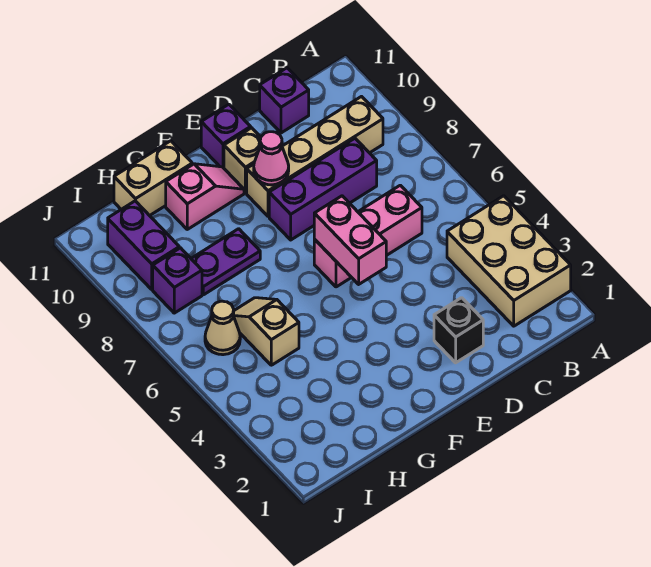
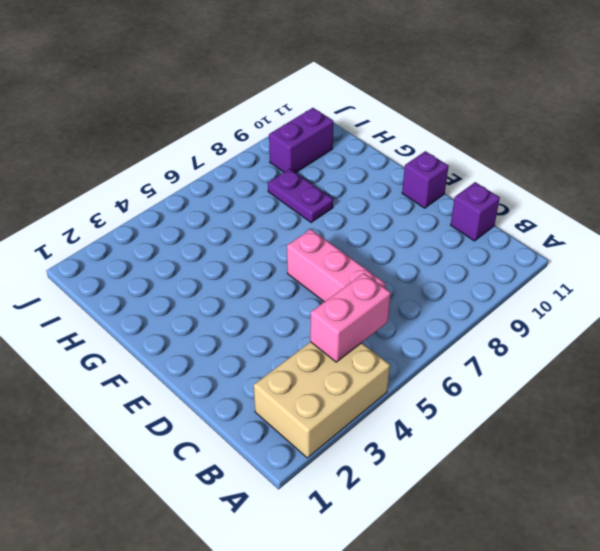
pink brick B4:B5 level 2 -> pink brick E5:E6 level 2
none -> tan brick B9:E9 level 1
none -> purple brick C8:E8 level 1
none -> black brick D2 level 1

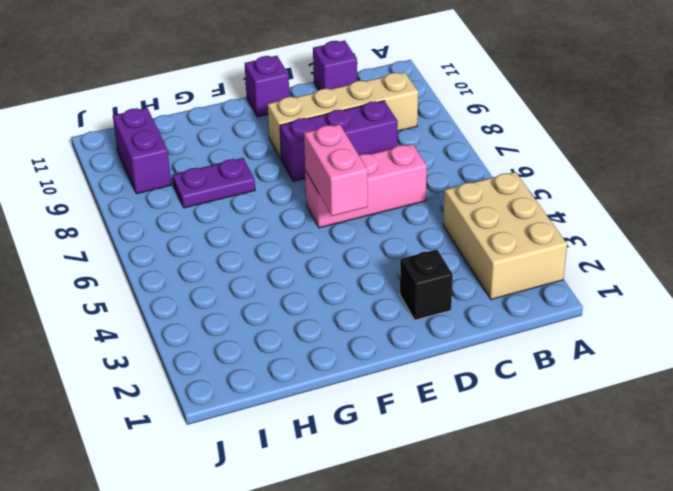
none -> tan brick E10 level 1
none -> pink slope F10:G10 level 1 top G
none -> tan brick G11:H11 level 1

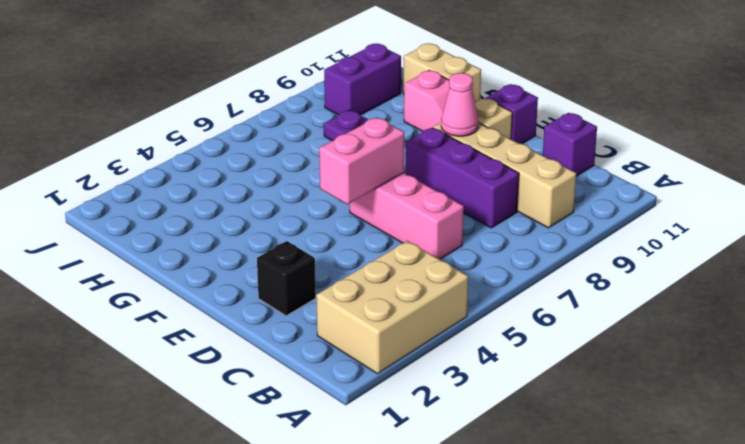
none -> tan slope H5:H6 level 1 top 5
none -> tan cone I6 level 1
none -> purple brick I8 level 1

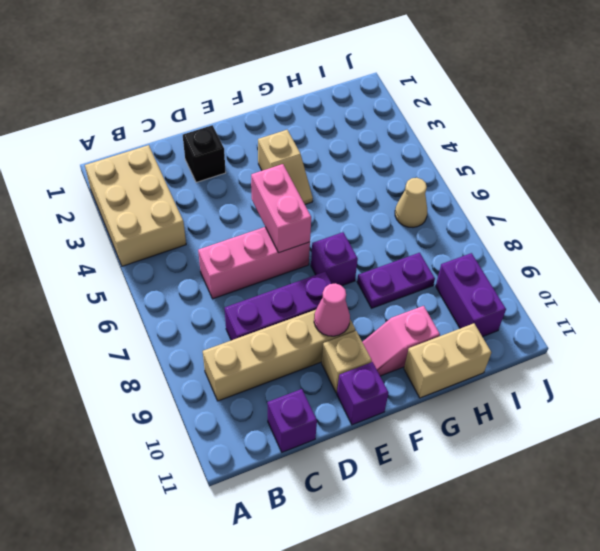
tan slope F3:F4 level 1 top 3 -> tan slope H5:H6 level 1 top 5
purple brick F7 level 1 -> purple brick I8 level 1

